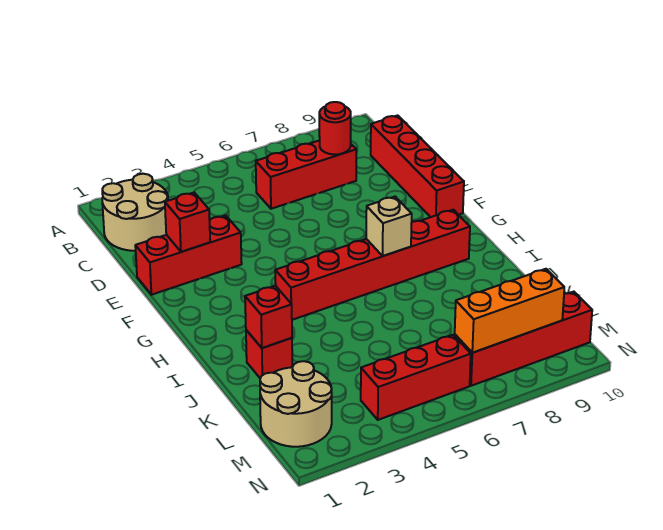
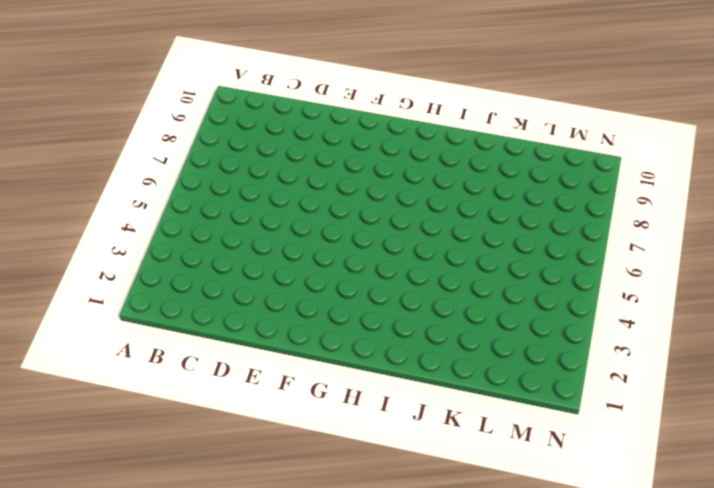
none -> tan round brick B1:C2 level 1
none -> red brick C6:C8 level 1
none -> red brick C10:F10 level 1

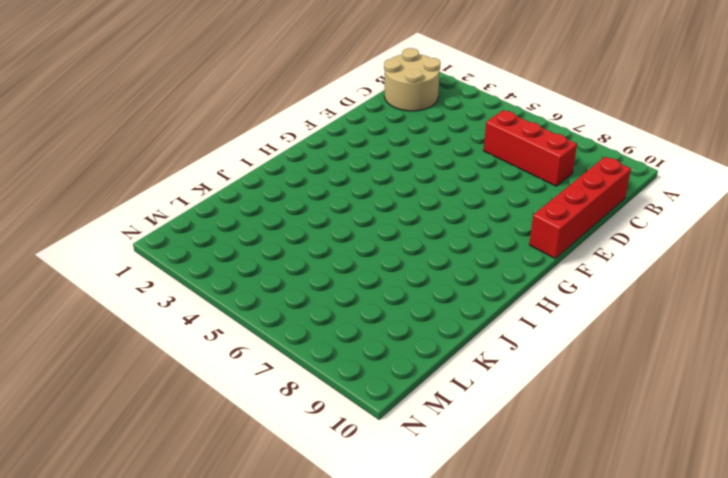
none -> red brick E1:E3 level 1
none -> red brick H4:H9 level 1
none -> red brick J2 level 1

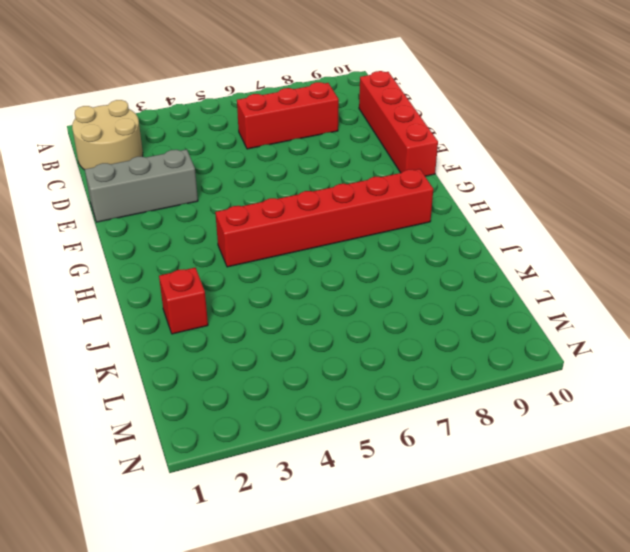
grey brick E1:E3 level 1 -> red brick E1:E3 level 1
none -> tan round brick L1:M2 level 1
none -> red brick M4:M6 level 1
none -> red brick M7:M10 level 1

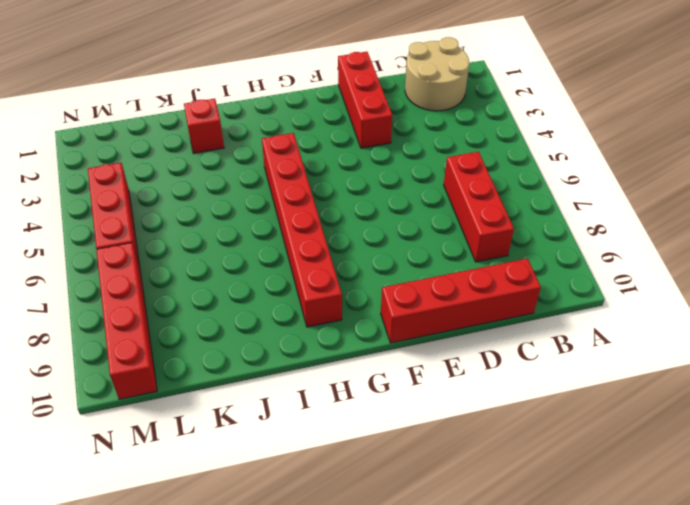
none -> tan round brick L1:M2 level 1
none -> red round brick C8 level 2
none -> red brick E2 level 2

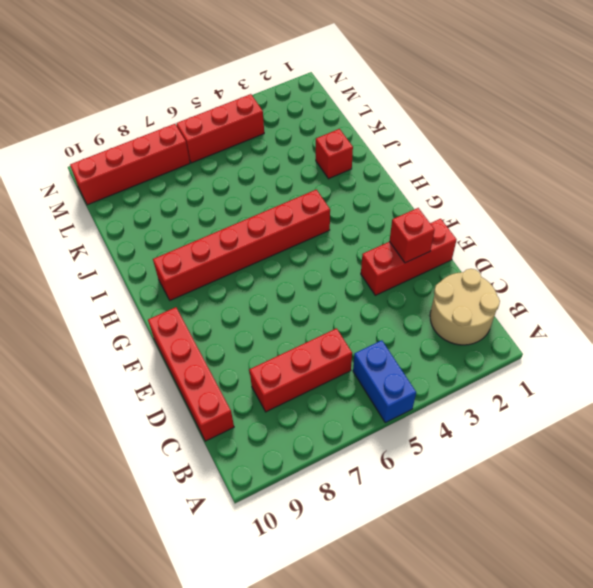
blue brick A5:B5 level 1 -> none
none -> tan round brick L1:M2 level 1
none -> red round brick C8 level 2
none -> tan brick H7 level 2

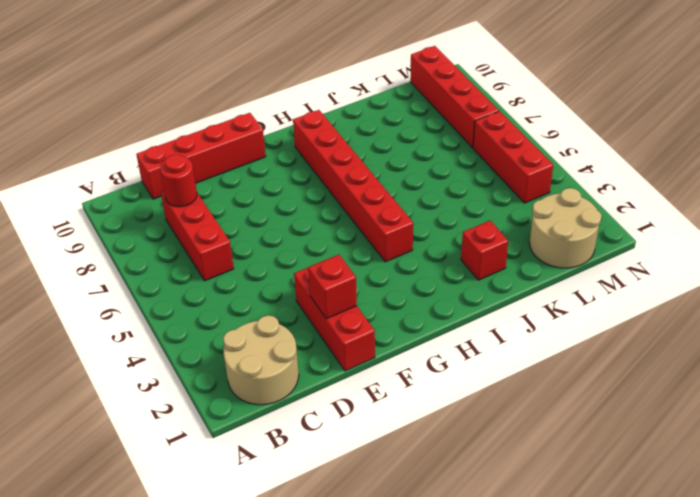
none -> tan brick H7 level 2
none -> red brick J2 level 2
none -> orange brick M7:M9 level 2

